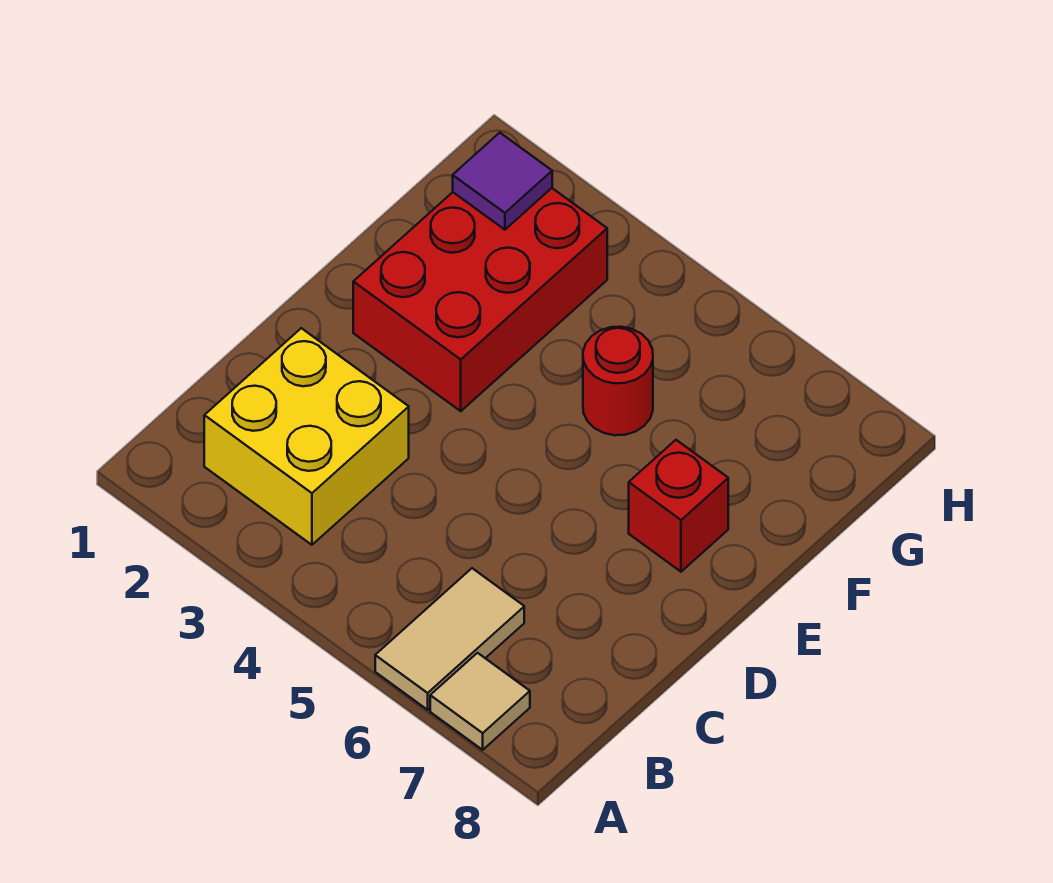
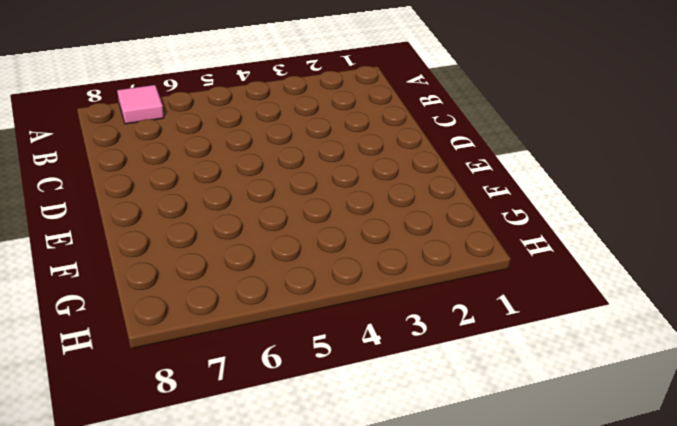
pink tile A7 level 1 -> tan tile A7 level 1
none -> tan tile A6:B6 level 1
none -> yellow brick B2:C3 level 1

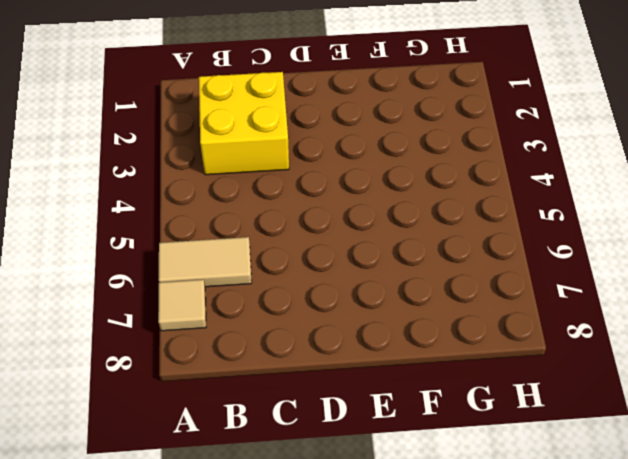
none -> red brick E2:G3 level 1
none -> red brick E7 level 1

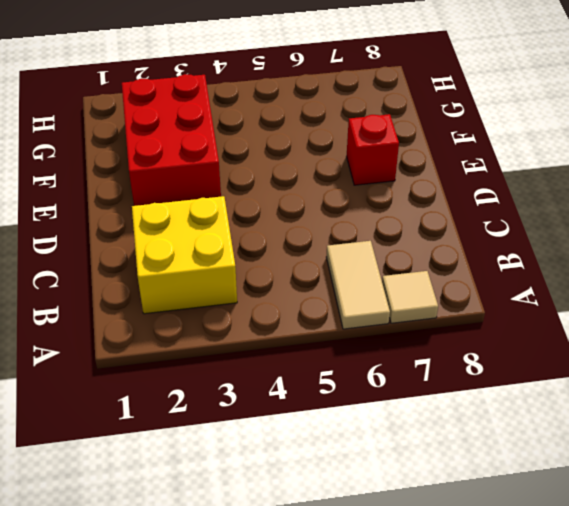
none -> red round brick F5 level 1
none -> purple tile G2 level 2

